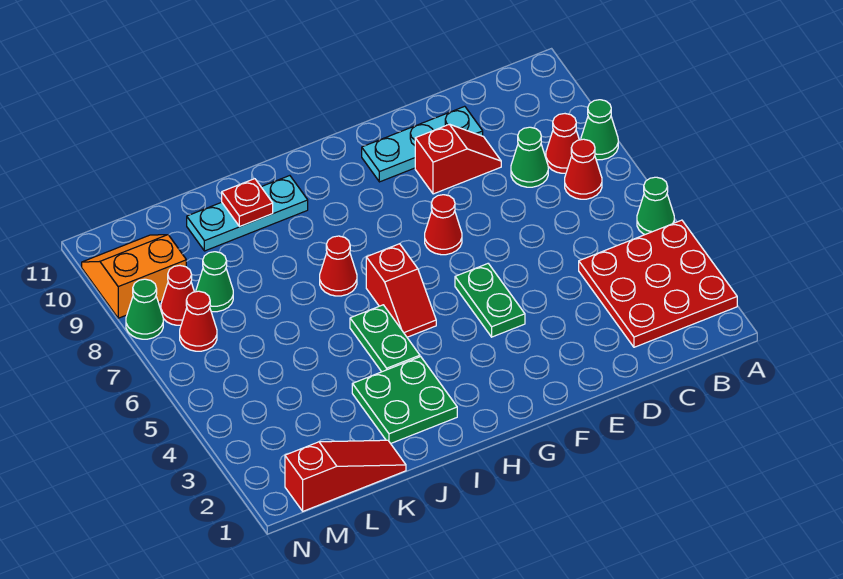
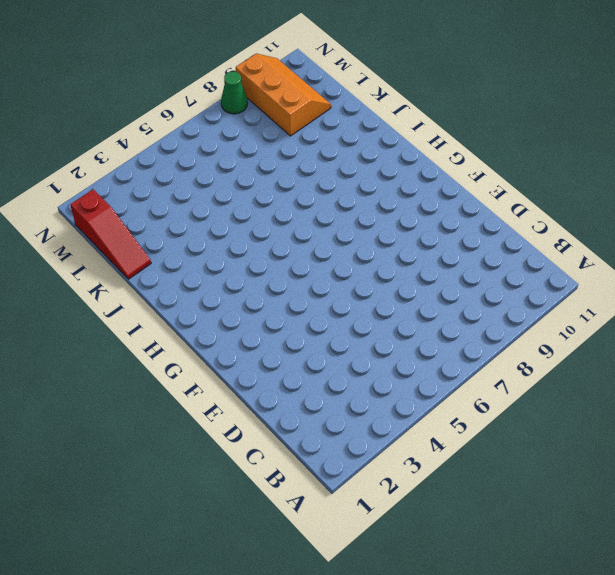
orange slope L9:N10 level 1 top 9 -> orange slope M9:N10 level 1 top 9
none -> red plate A2:C4 level 1
none -> green cone A5 level 1
none -> green cone A8 level 1

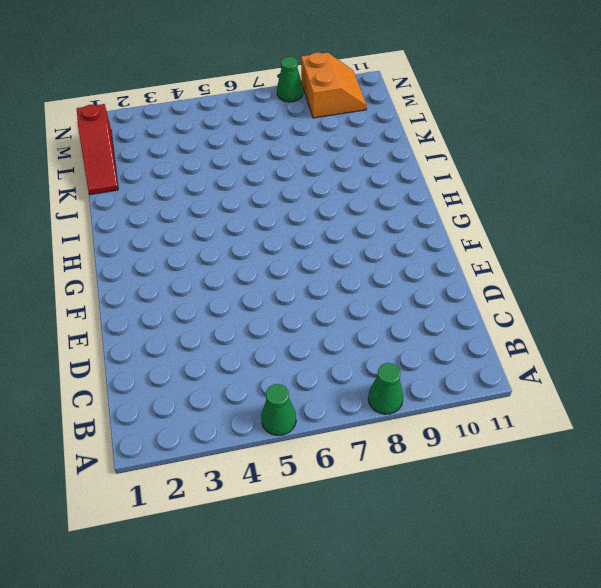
none -> red plate A2:C4 level 1
none -> red cone B7 level 1
none -> red cone B8 level 1

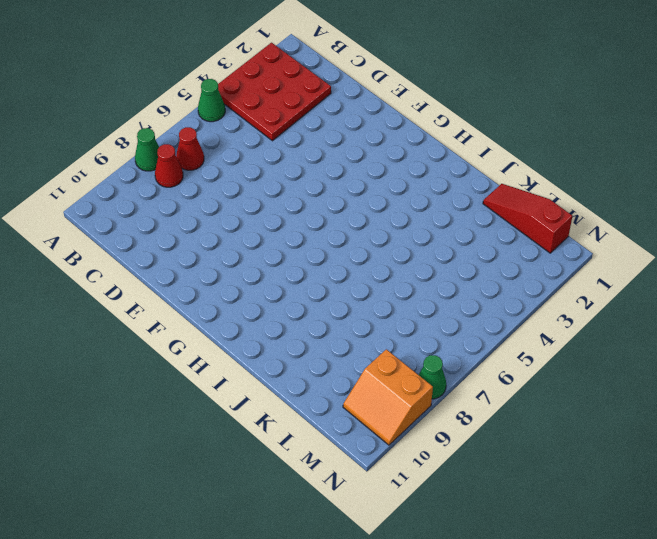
none -> green cone C8 level 1
none -> red slope D9:E9 level 1 top E
none -> cyan plate D10:F10 level 1

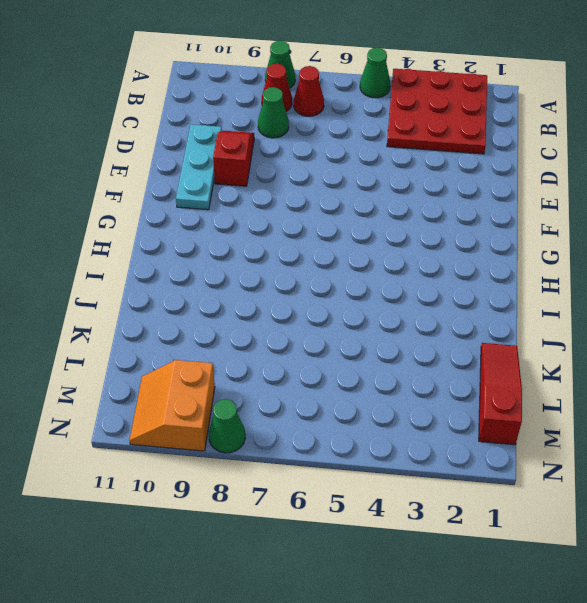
none -> green plate F4:F5 level 1
none -> red cone F7 level 1
none -> red slope H5:H6 level 1 top 6

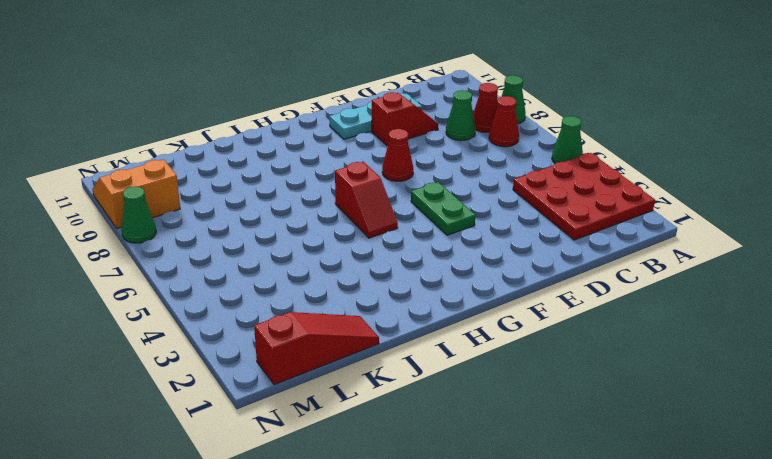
none -> green plate I2:J3 level 1
none -> green plate I4:I5 level 1
none -> red cone I7 level 1

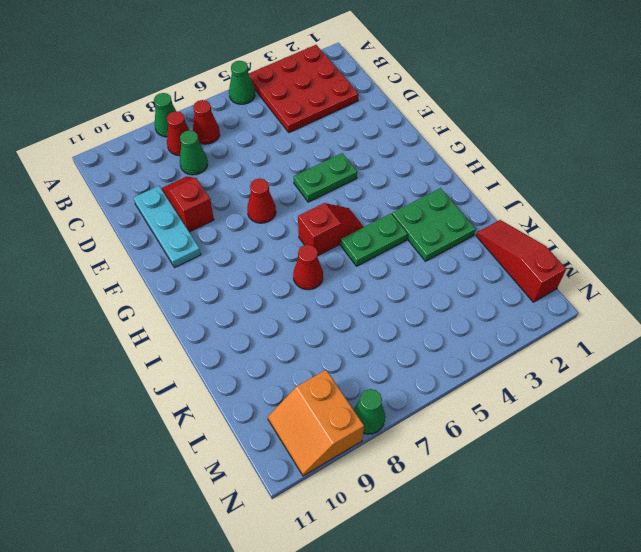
none -> cyan plate I10:K10 level 1
none -> green cone L8 level 1
none -> red cone M7 level 1

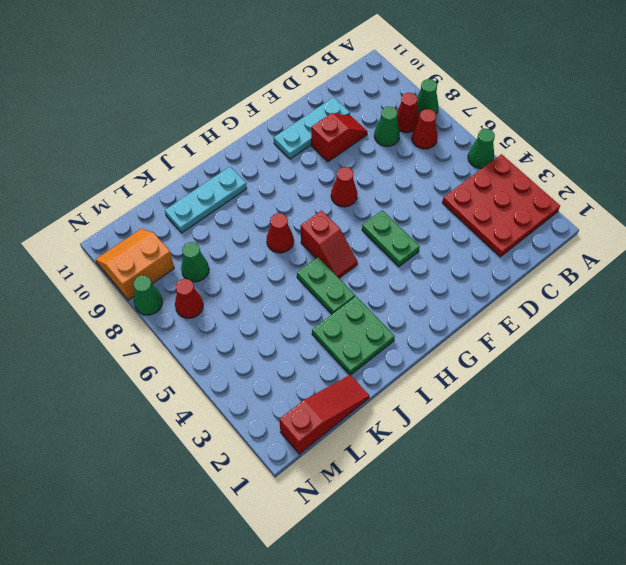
none -> red cone M8 level 1
none -> red plate J10 level 2

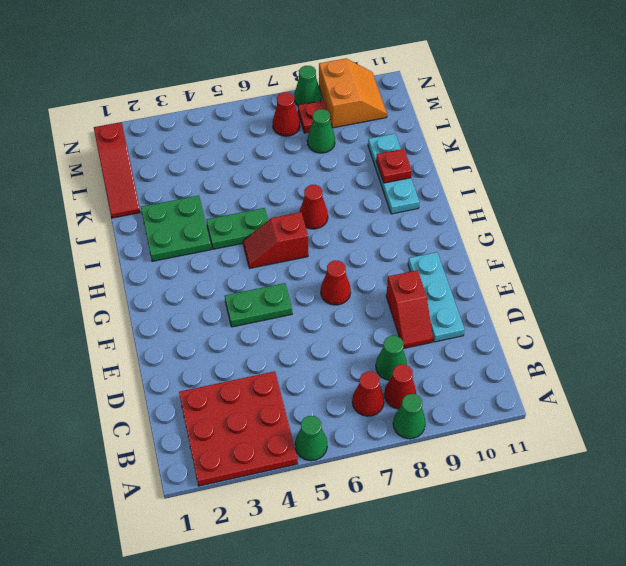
red plate M8 level 1 -> red cone M8 level 1

